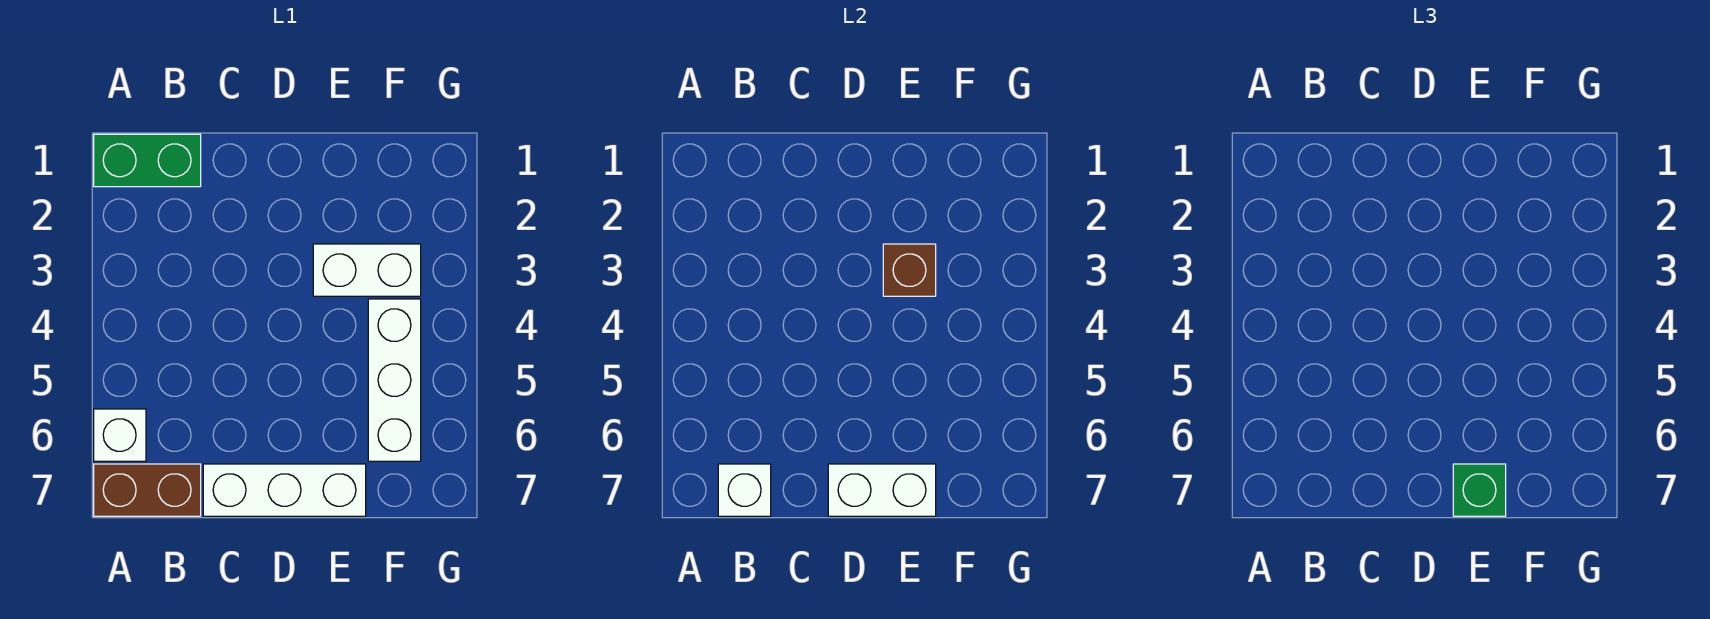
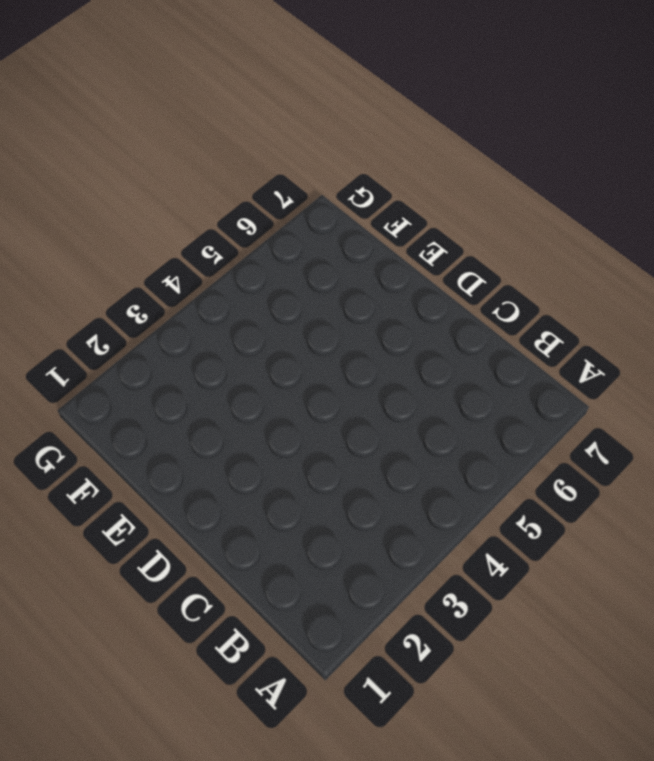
none -> green brick A1:B1 level 1
none -> white brick A6 level 1

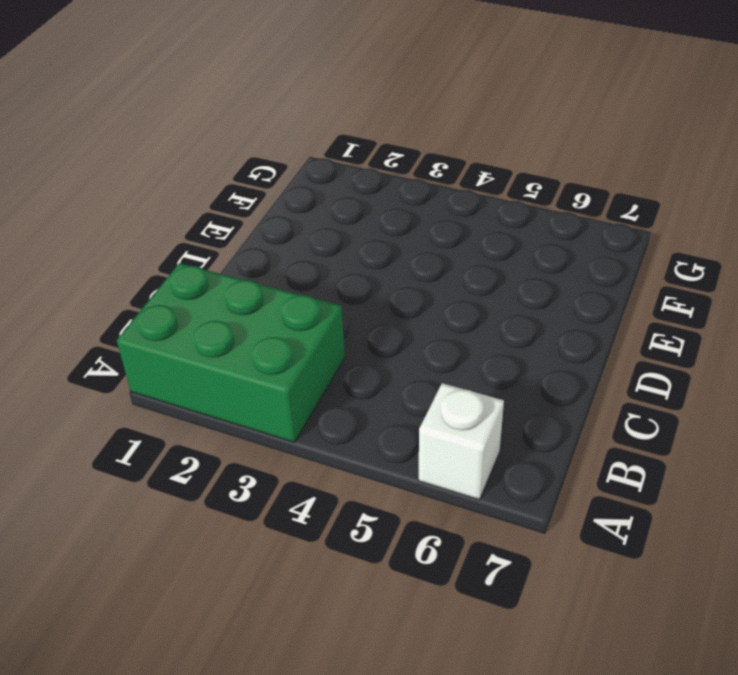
green brick A1:B3 level 1 -> green brick A1:B1 level 1
none -> brown brick A7:B7 level 1
none -> white brick C7:E7 level 1

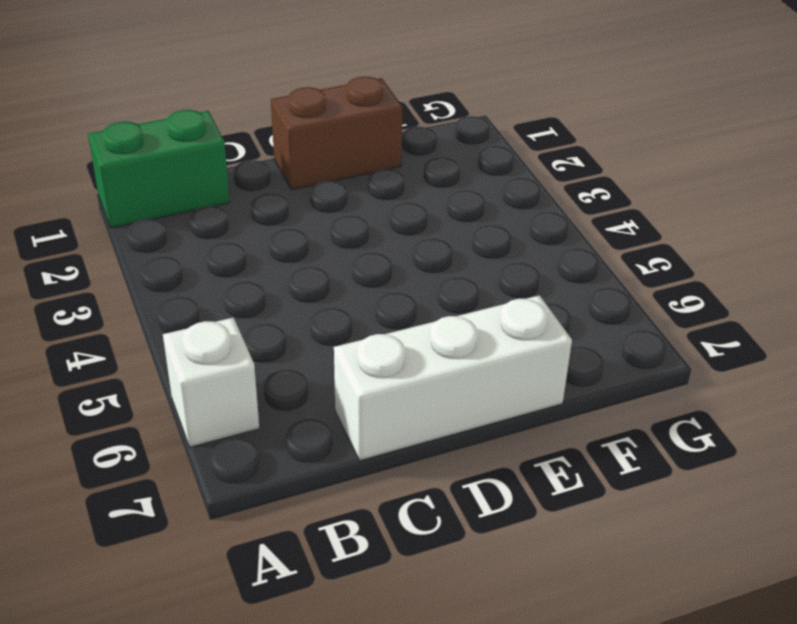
brown brick D1:E1 level 1 -> brown brick A7:B7 level 1
none -> white brick E3:F3 level 1
none -> white brick F4:F6 level 1

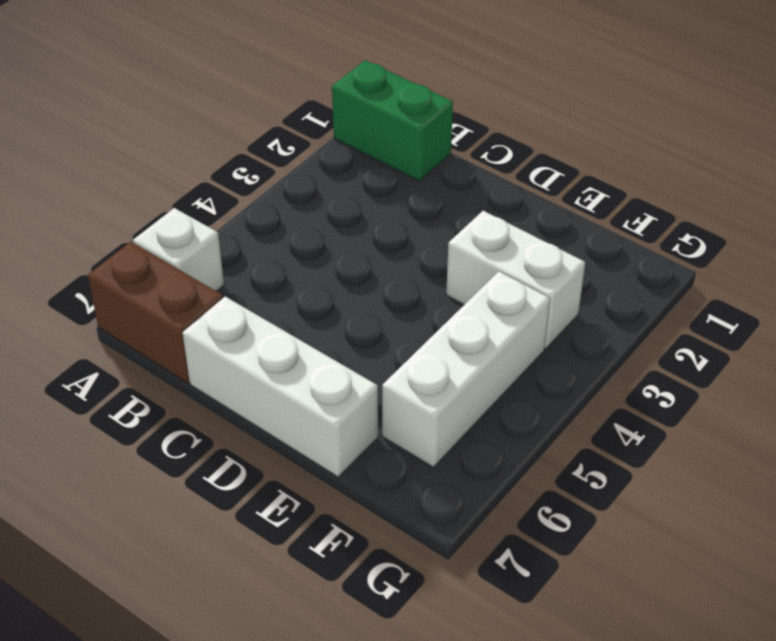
none -> white brick B7 level 2
none -> white brick D7:E7 level 2

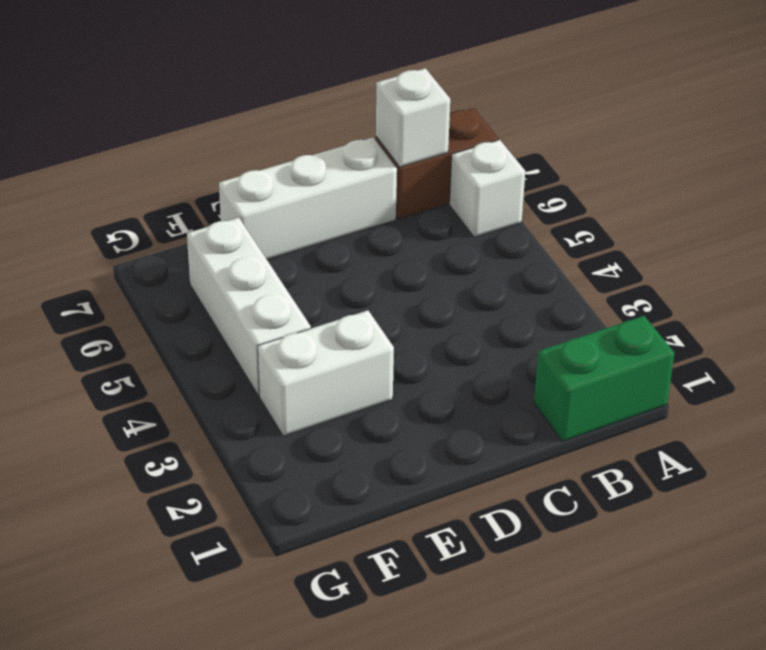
none -> white brick D7:E7 level 2
none -> brown brick E3 level 2

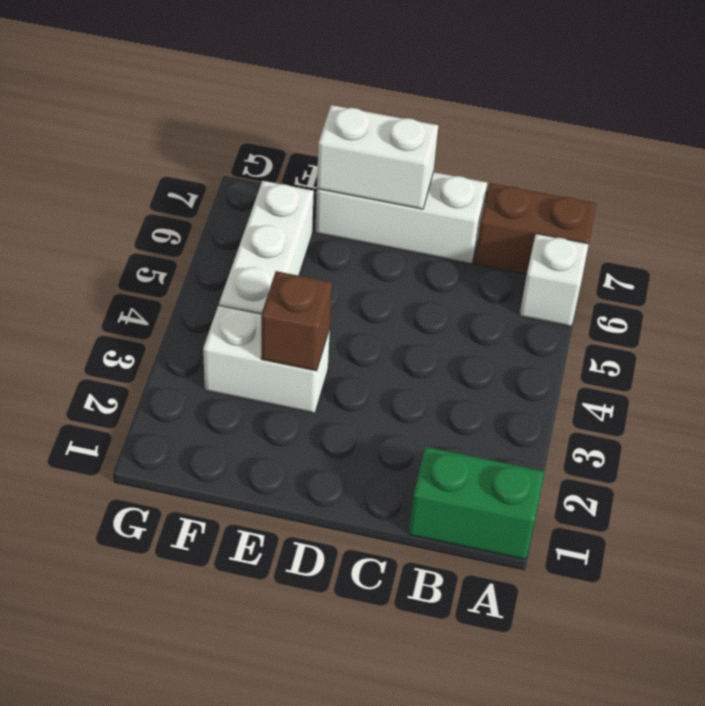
none -> white brick B7 level 2
none -> green brick E7 level 3

